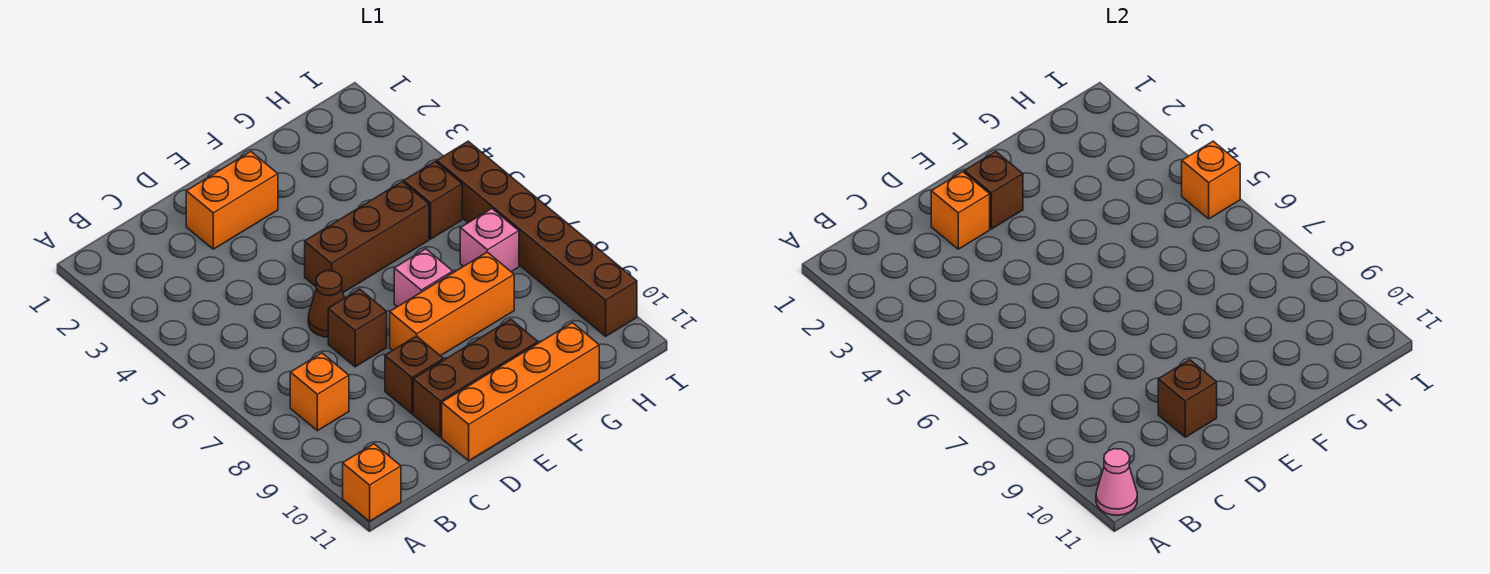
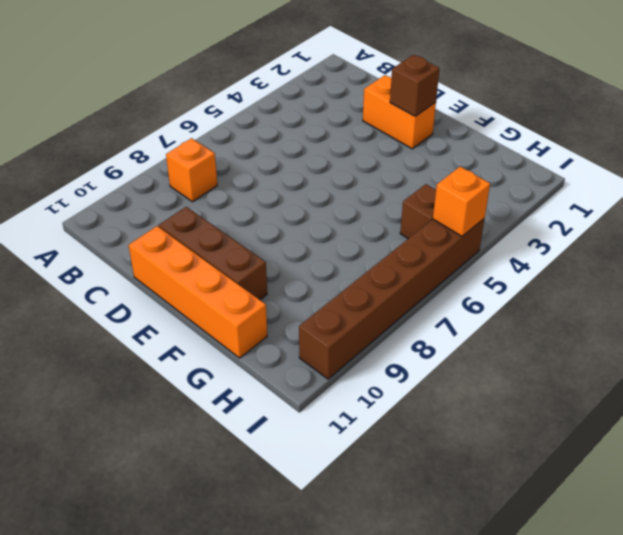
none -> orange brick A11 level 1
none -> brown cone D6 level 1
none -> brown brick D7 level 1

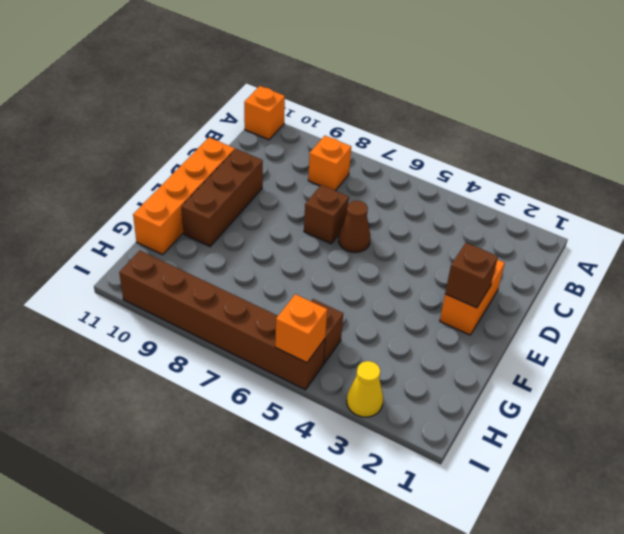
yellow cone I3 level 1 -> none
none -> brown brick D9 level 1
none -> brown brick E5:G5 level 1
none -> orange brick E8:G8 level 1

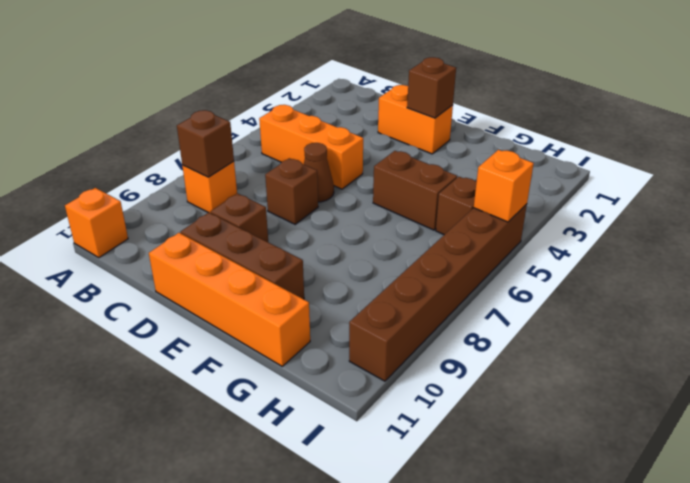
orange brick B5:D5 level 1 -> orange brick E8:G8 level 1
brown brick B8 level 2 -> brown brick D10 level 2
brown brick F5:G5 level 1 -> brown brick E5:G5 level 1
none -> pink brick F7 level 1
none -> pink brick H7 level 1
none -> pink cone A11 level 2

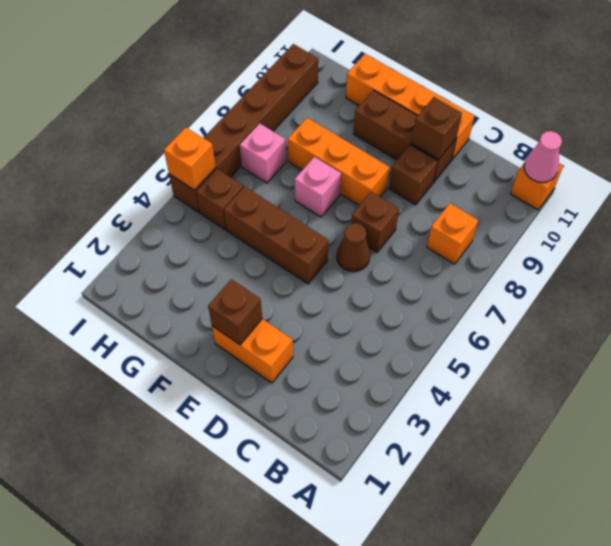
none -> orange brick D2 level 2

